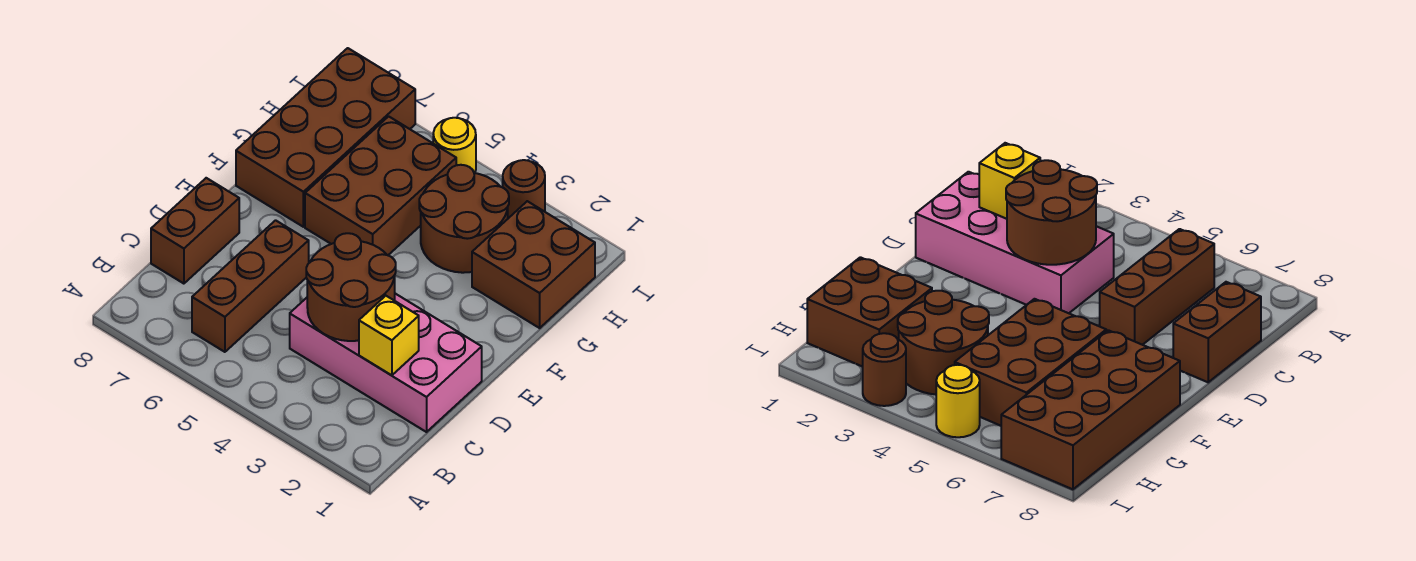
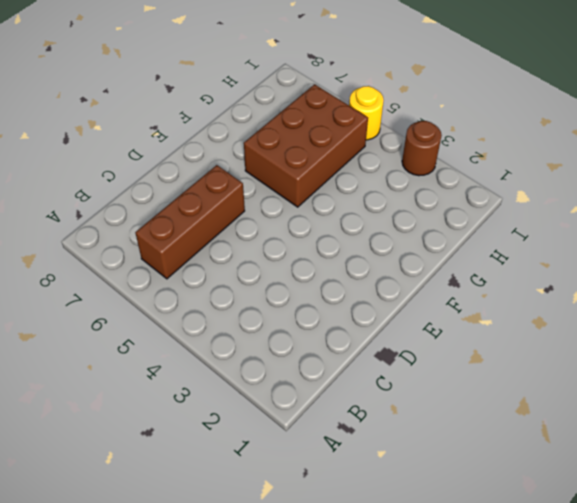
none -> pink brick C1:D4 level 1
none -> brown brick C8:D8 level 1

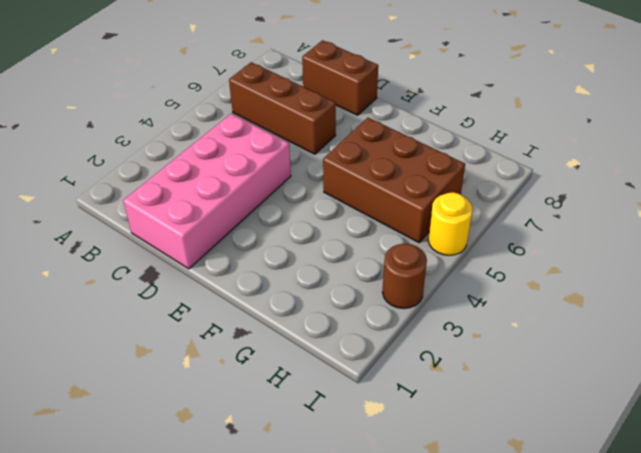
none -> brown brick F7:I8 level 1
none -> brown brick G1:H2 level 1

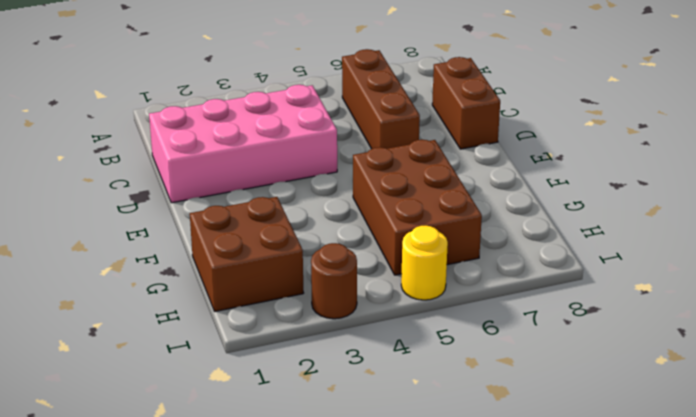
none -> brown brick F7:I8 level 1
none -> brown round brick G3:H4 level 1

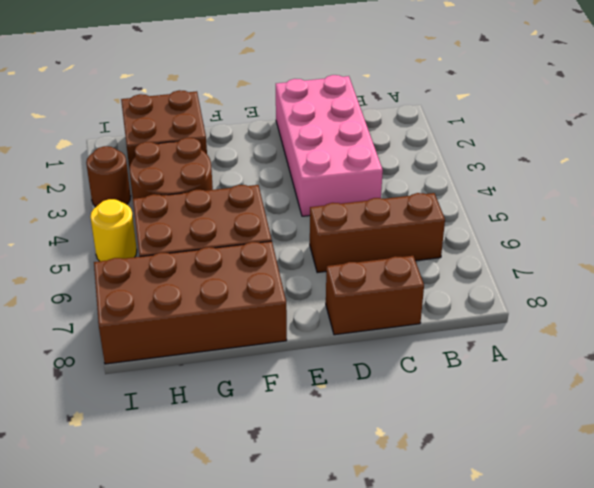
none -> yellow brick C2 level 2
none -> brown round brick C3:D4 level 2

